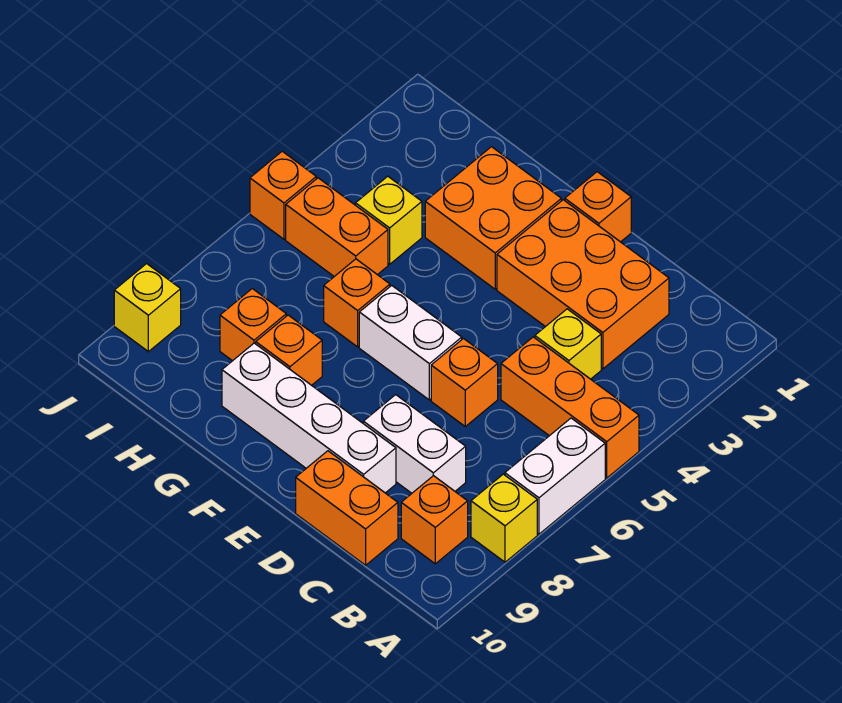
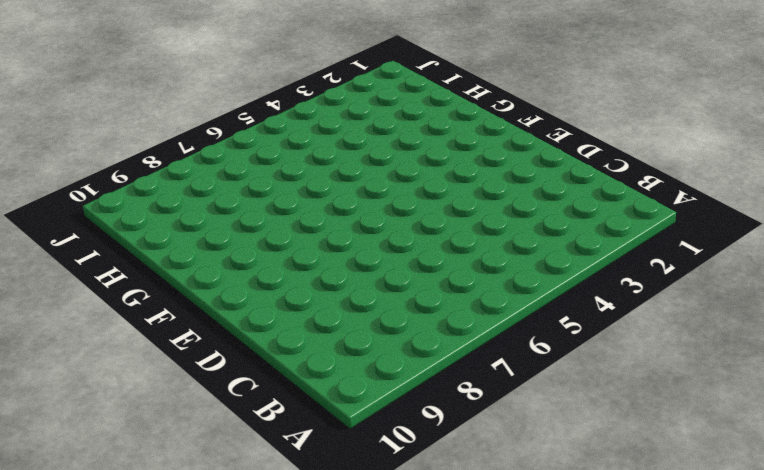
none -> orange brick A5:C5 level 1
none -> white brick A6:A7 level 1
none -> yellow brick A8 level 1

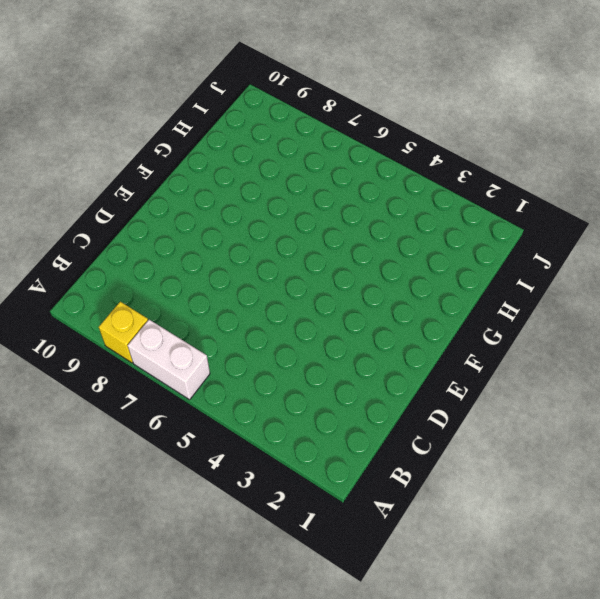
none -> orange brick A5:C5 level 1
none -> orange brick B9 level 1
none -> orange brick C2:E3 level 1

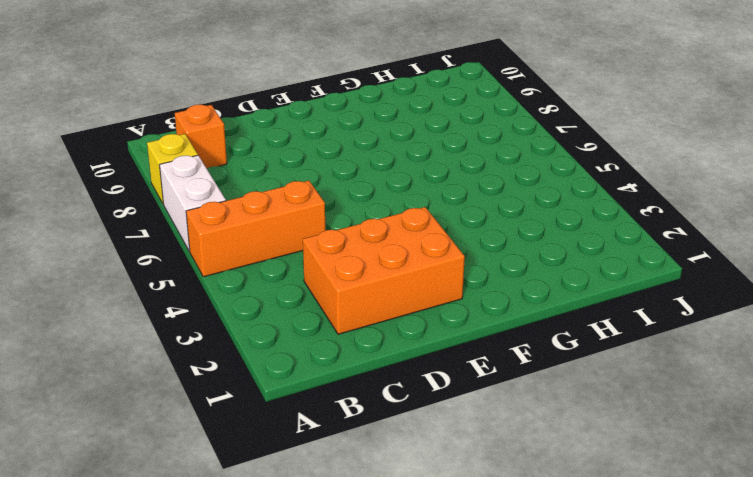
none -> yellow brick C4 level 1
none -> white brick C8:D8 level 1
none -> orange brick C10:D10 level 1

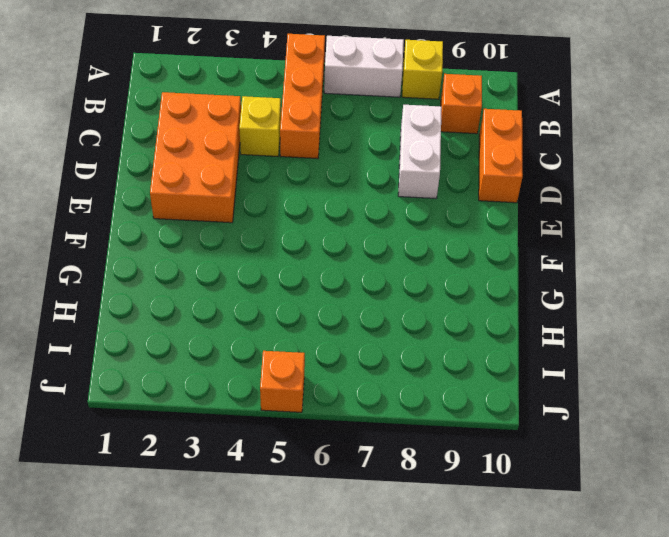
none -> orange brick D6 level 1
none -> white brick D9:G9 level 1
none -> orange brick E1 level 1

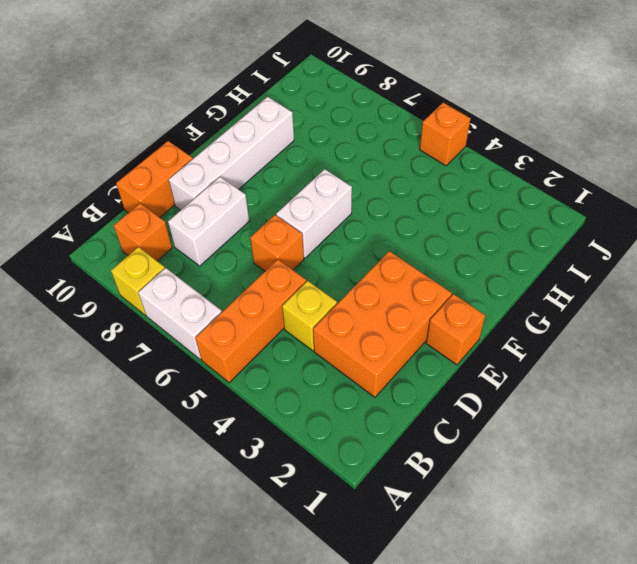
none -> orange brick F2:G3 level 1
none -> orange brick G6 level 1
none -> orange brick G8 level 1

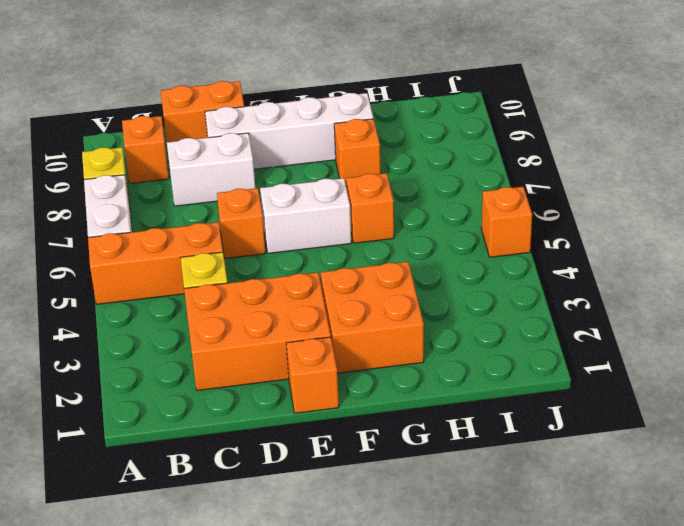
none -> yellow brick H4 level 1
none -> orange brick H5:I5 level 1
none -> orange brick H8 level 1

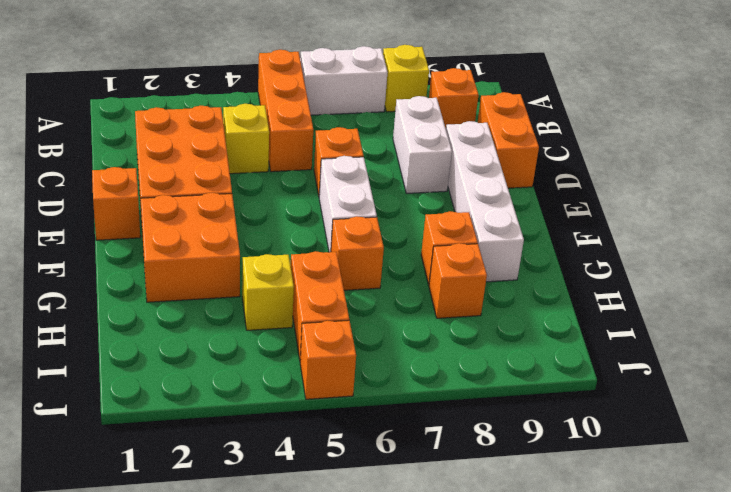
none -> yellow brick J9 level 1

